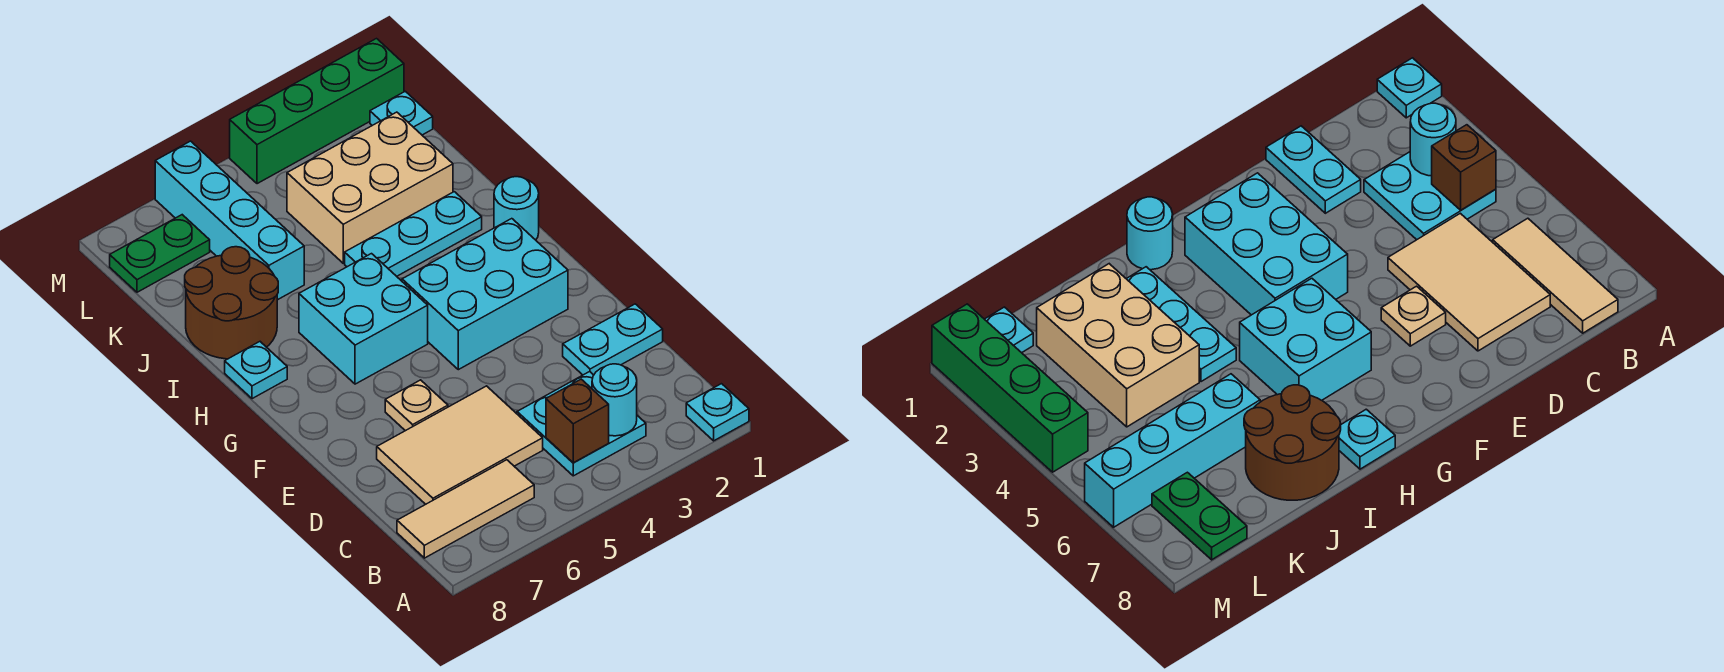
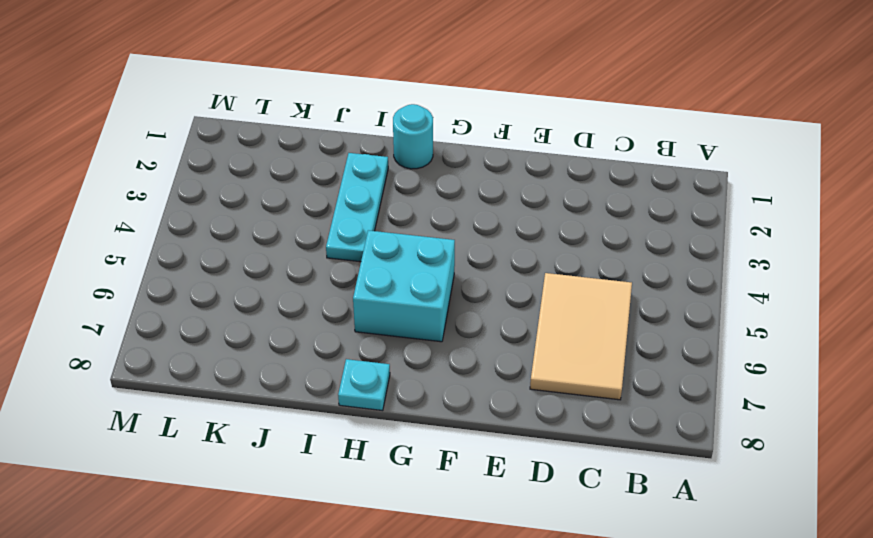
none -> cyan plate A1 level 1
none -> cyan plate B3:C4 level 1
none -> tan tile B6:B8 level 1

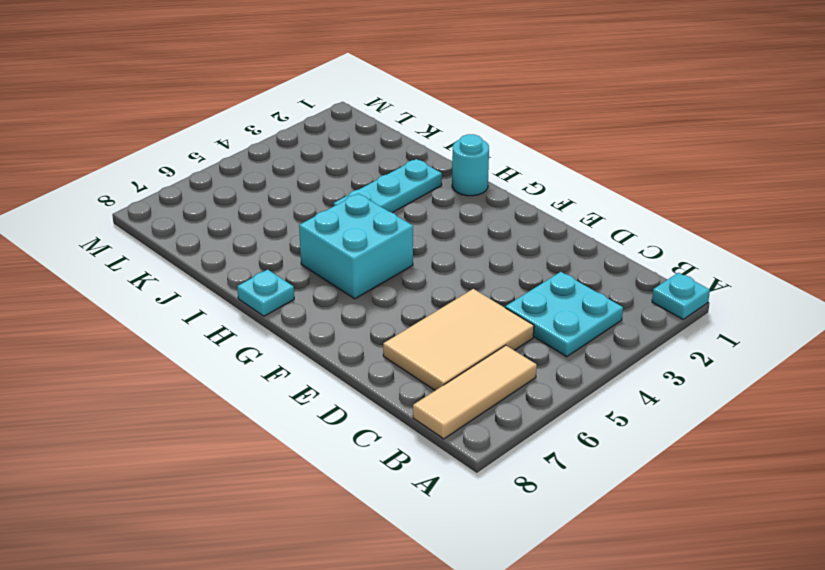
none -> cyan plate D1:D2 level 1
none -> tan plate E6 level 1
none -> cyan brick F2:G4 level 1

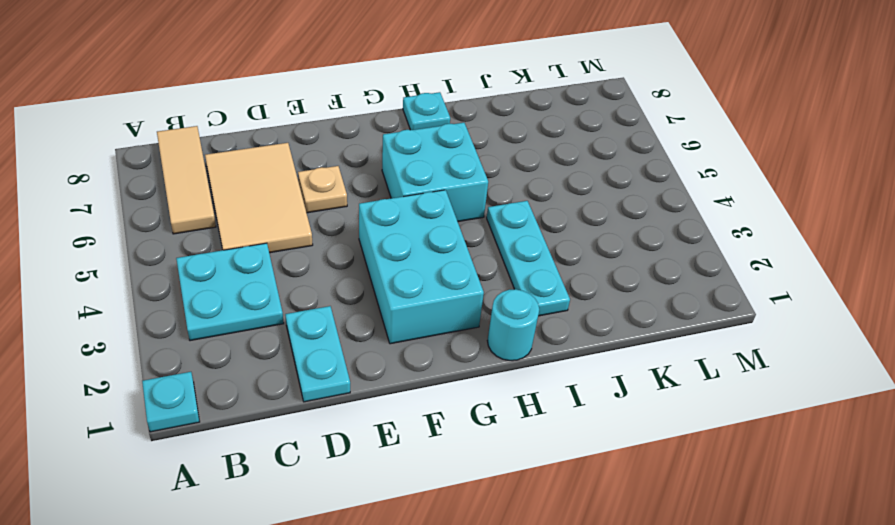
none -> brown round brick I7:J8 level 1
none -> tan brick J2:K4 level 1
none -> cyan brick J6:M6 level 1

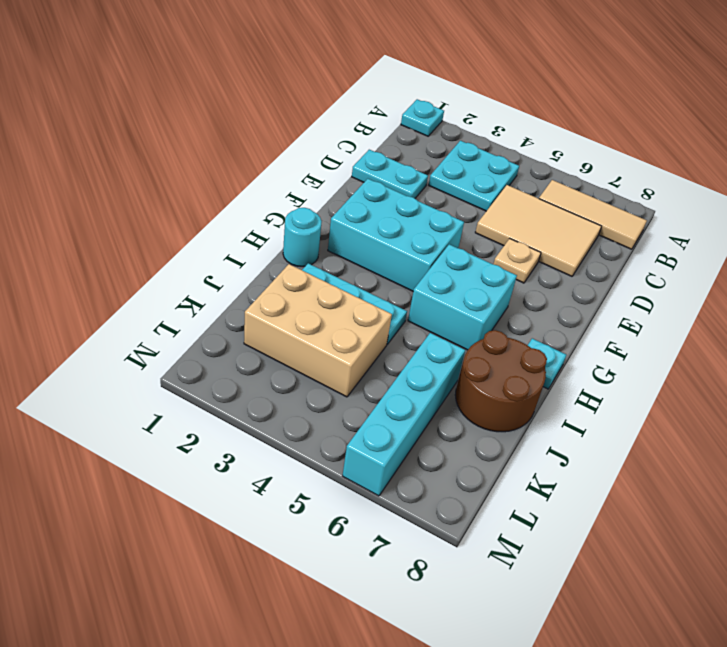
none -> cyan plate L1 level 1
none -> green plate L7:L8 level 1
none -> green brick M1:M4 level 1

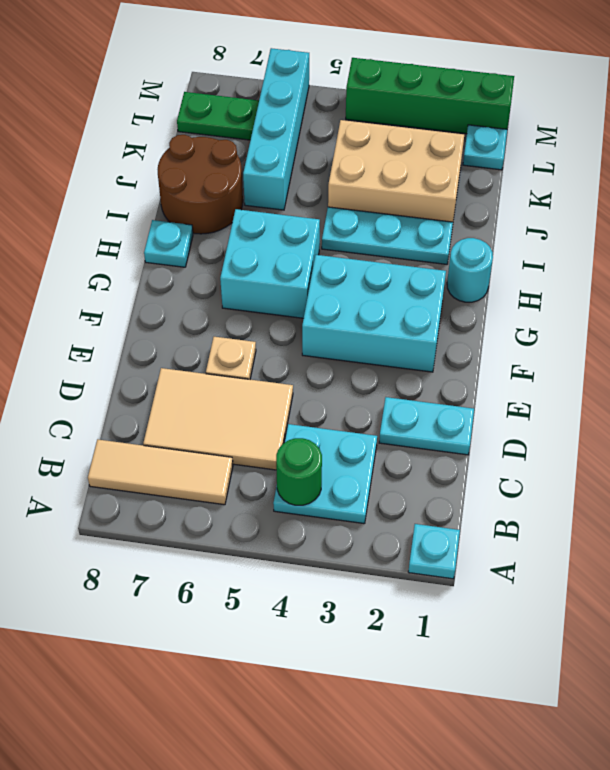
green round brick B4 level 2 -> brown brick B4 level 2
none -> cyan round brick B3 level 2

